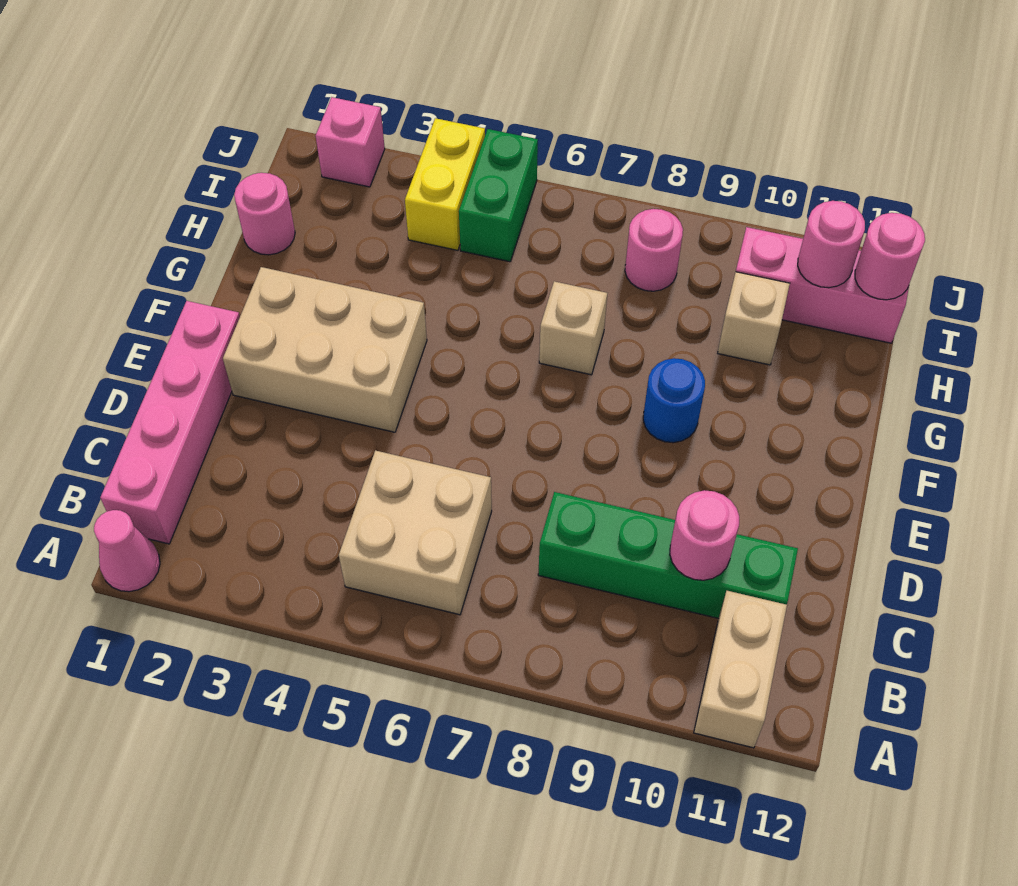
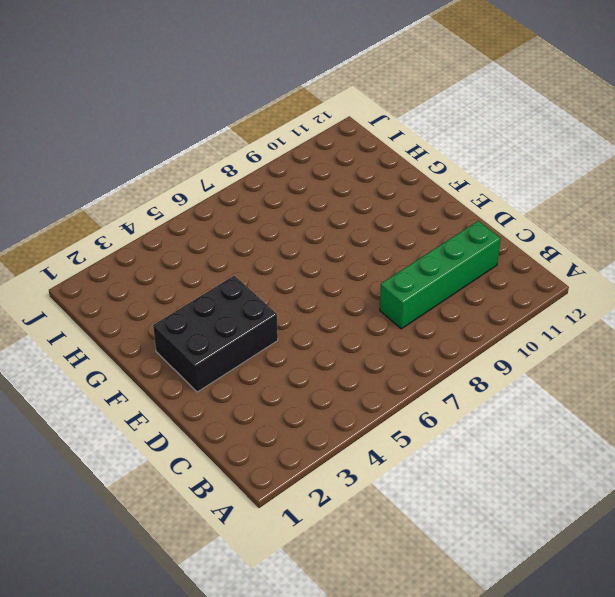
black brick E2:F4 level 1 -> tan brick E2:F4 level 1
none -> pink cone A1 level 1
none -> tan brick A11:B11 level 1
none -> pink brick B1:E1 level 1

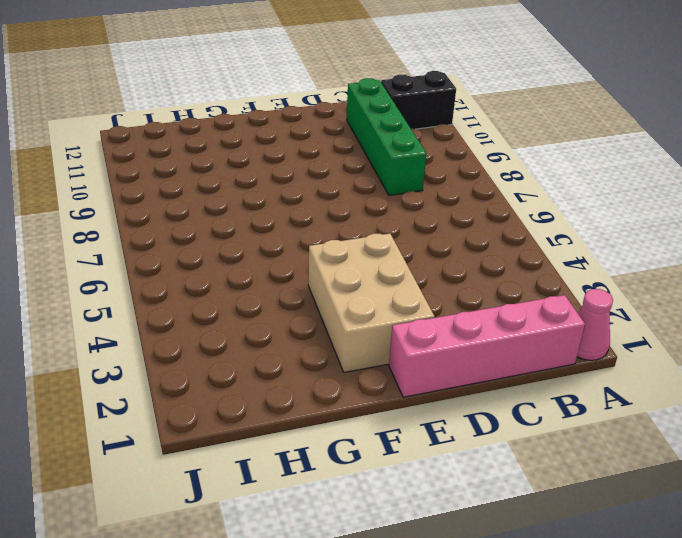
black brick A11:B11 level 1 -> tan brick A11:B11 level 1
none -> tan brick B5:C6 level 1
none -> blue round brick F9 level 1
none -> tan brick G7 level 1

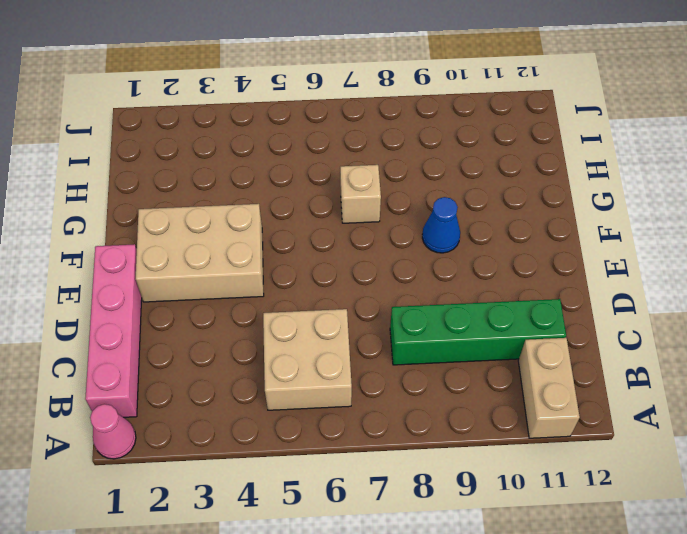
blue cone F9 level 1 -> blue round brick F9 level 1
none -> pink round brick H1 level 1
none -> tan brick H10 level 1
none -> yellow brick I4:J4 level 1

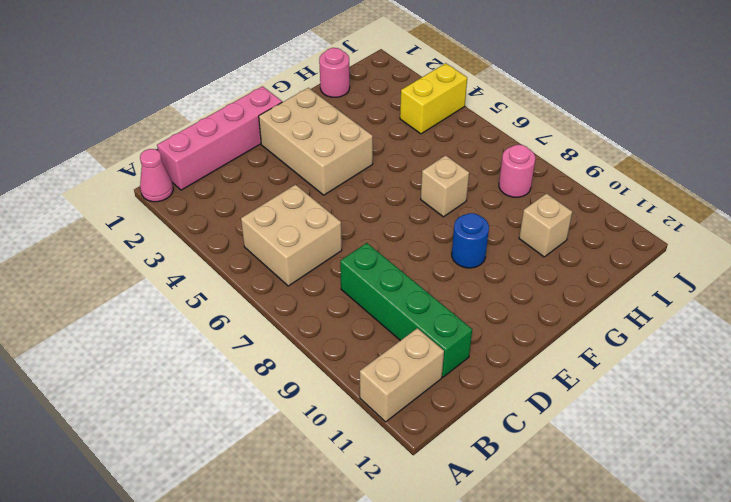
none -> green brick I5:J5 level 1
none -> pink brick I10:I12 level 1
none -> pink brick J2 level 1

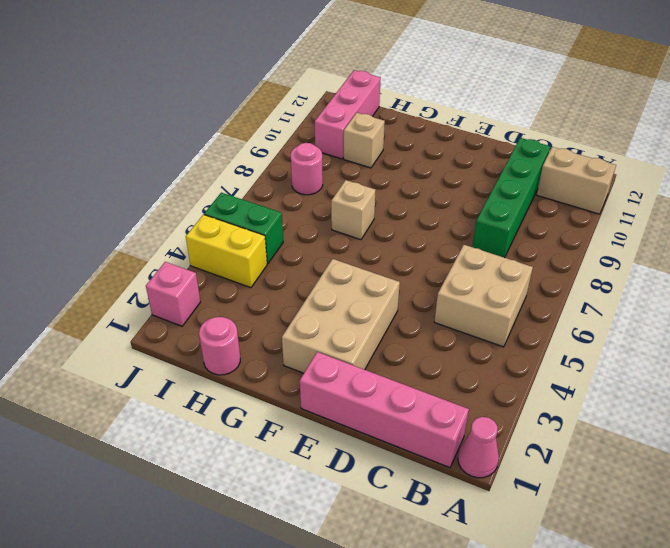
none -> blue round brick F9 level 1
none -> pink round brick C10 level 2
none -> pink round brick I11 level 2

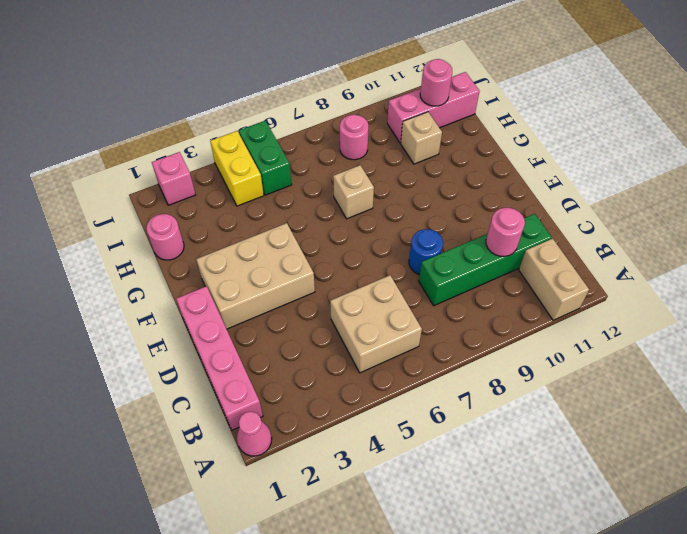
blue round brick D8 level 1 -> blue round brick F9 level 1
none -> pink round brick I12 level 2

